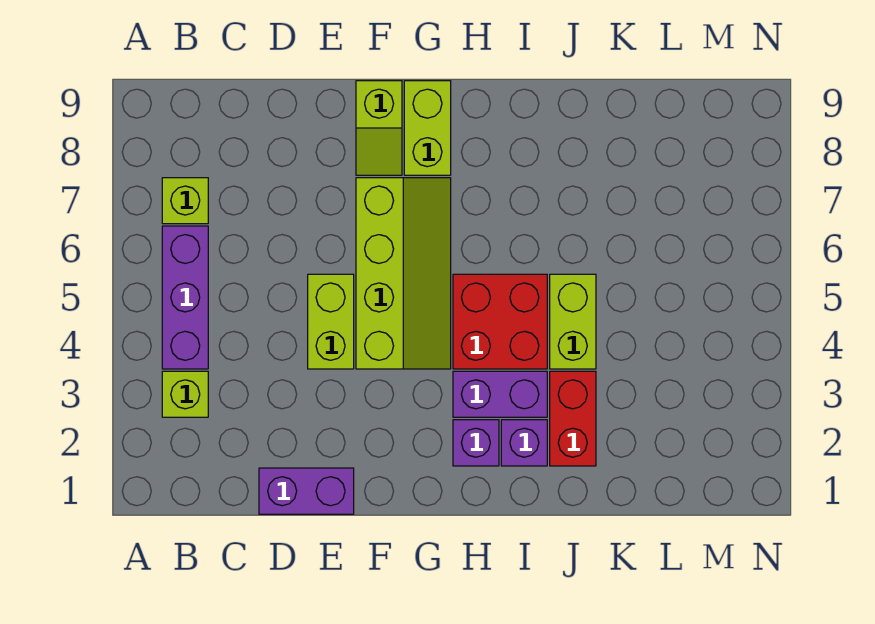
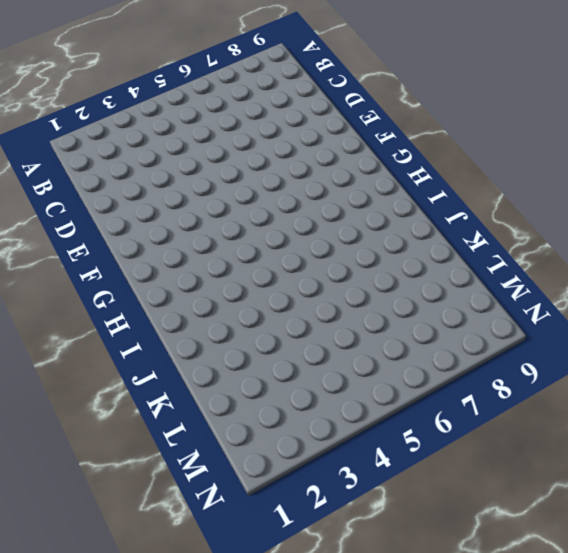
none -> lime brick B3 level 1
none -> purple brick B4:B6 level 1
none -> lime brick B7 level 1

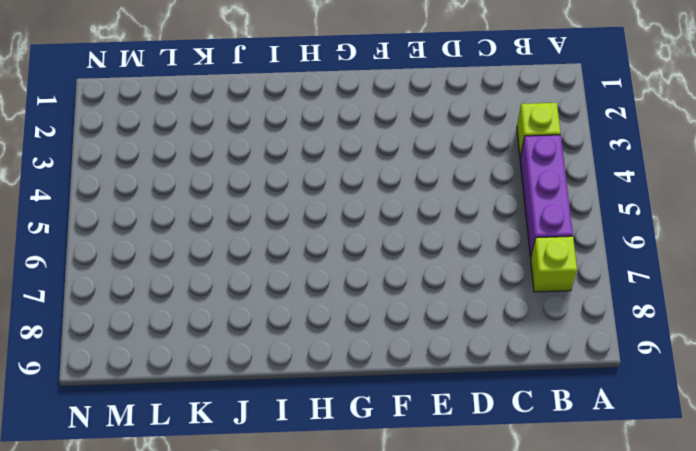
none -> purple brick D1:E1 level 1
none -> lime brick E4:E5 level 1
none -> lime slope F4:G7 level 1 top F

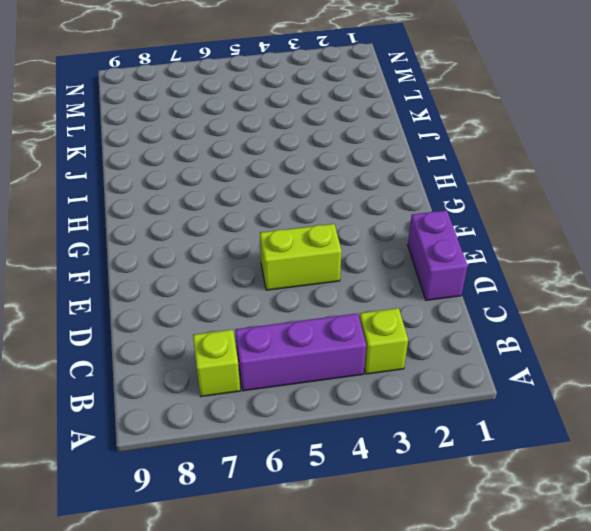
none -> lime slope F4:G7 level 1 top F
none -> lime slope F8:F9 level 1 top 9
none -> lime brick G8:G9 level 1

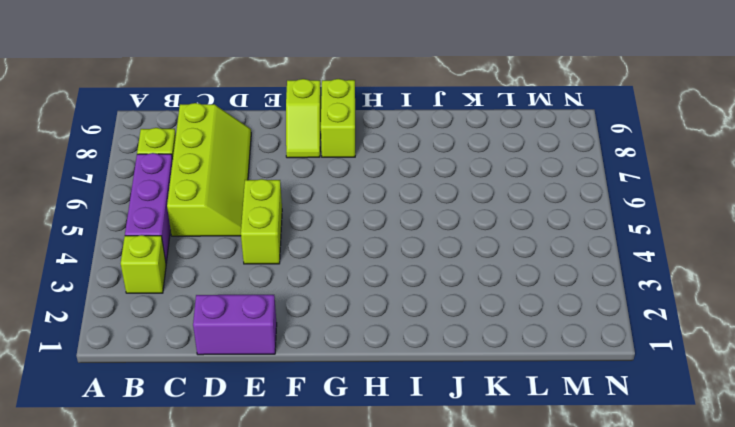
lime slope C5:D8 level 1 top C -> lime slope F4:G7 level 1 top F
none -> purple brick H2 level 1
none -> purple brick H3:I3 level 1
none -> red brick H4:I5 level 1

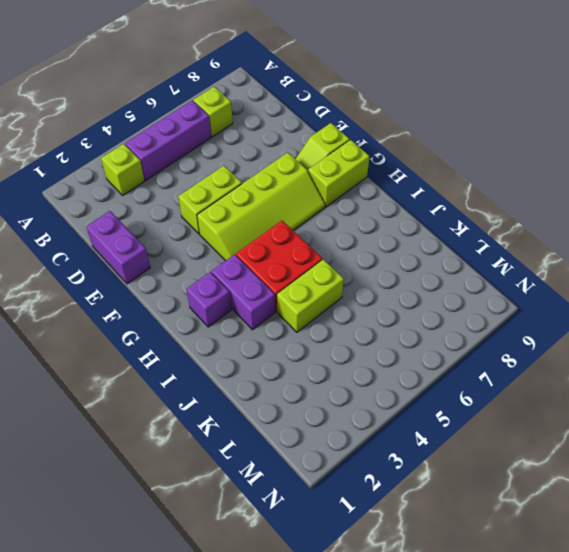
none -> purple brick I2 level 1
none -> red brick J2:J3 level 1

